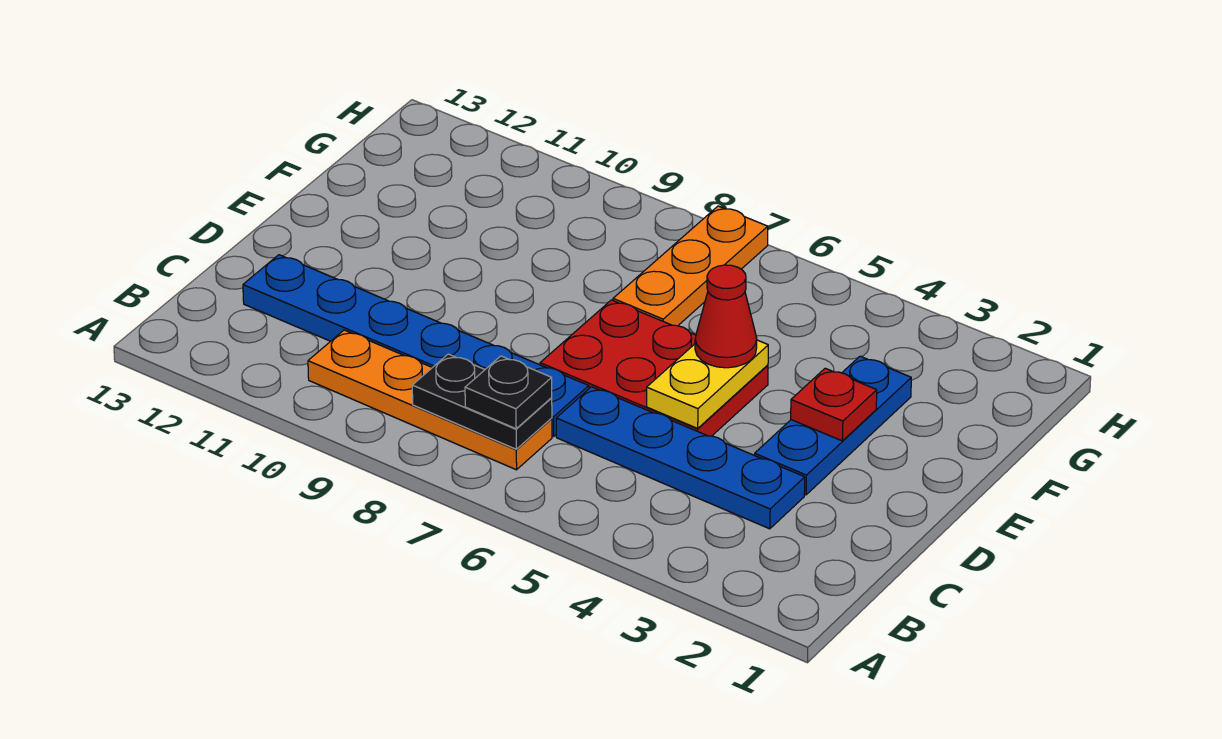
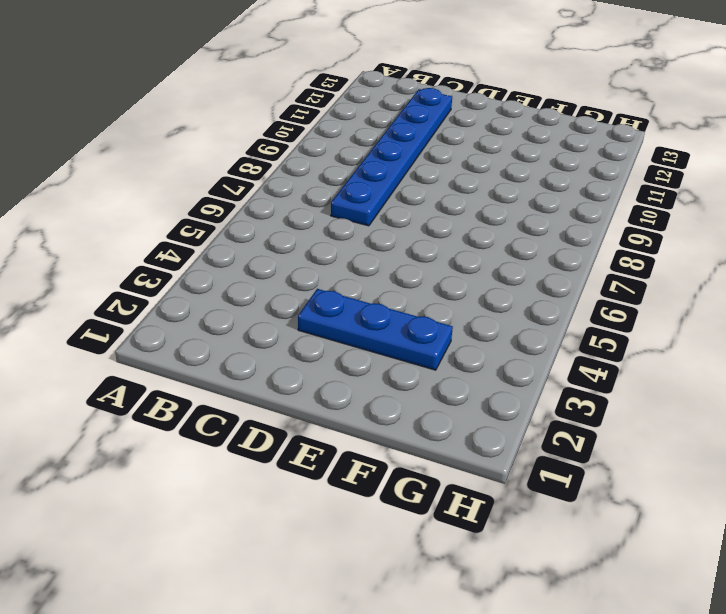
none -> orange plate B7:B10 level 1
none -> blue plate C3:C6 level 1

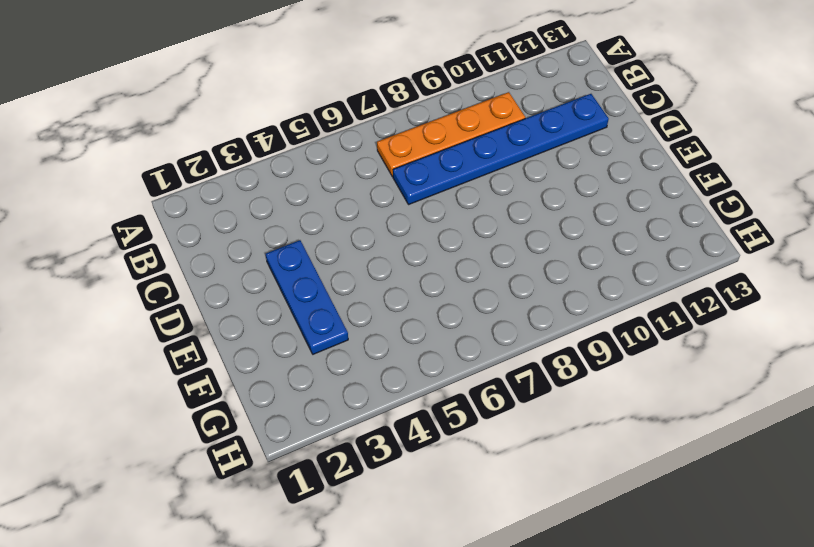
none -> blue plate C3:C6 level 1
none -> red plate D5:E7 level 1

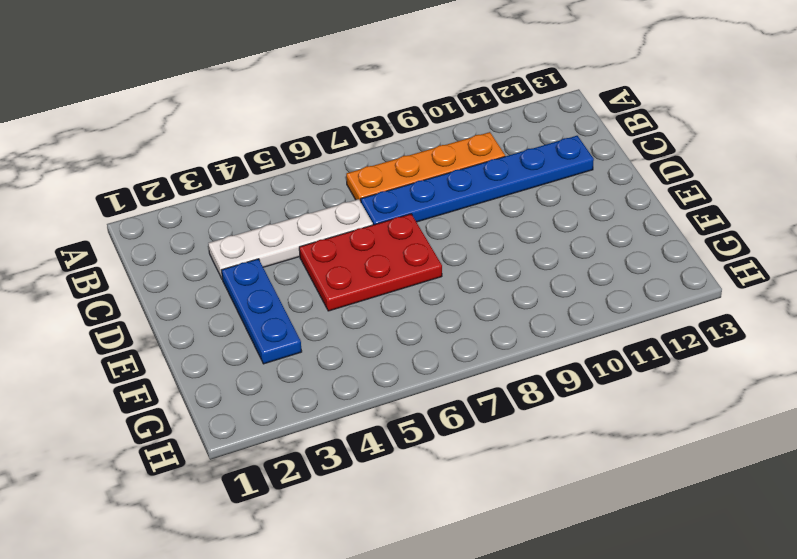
white plate C3:C6 level 1 -> blue plate C3:C6 level 1
none -> orange plate F7:H7 level 1
none -> black plate B7:B8 level 2

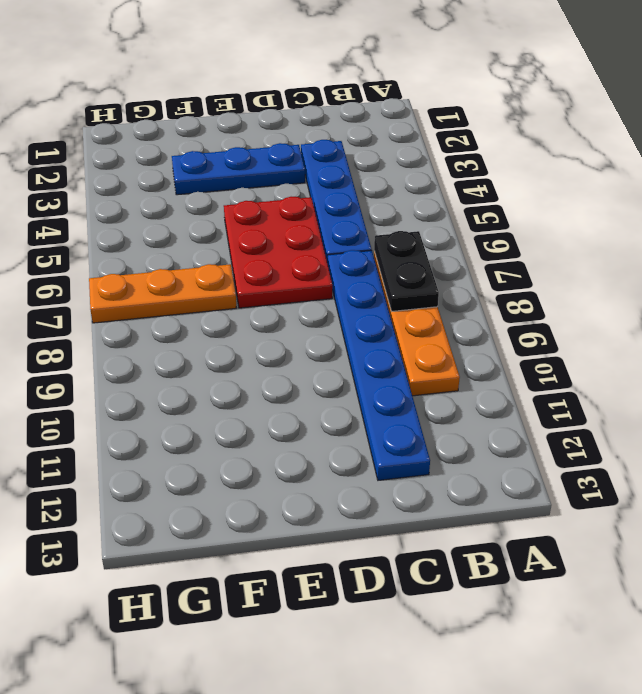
none -> yellow plate D5:E5 level 2
none -> red plate E3 level 2

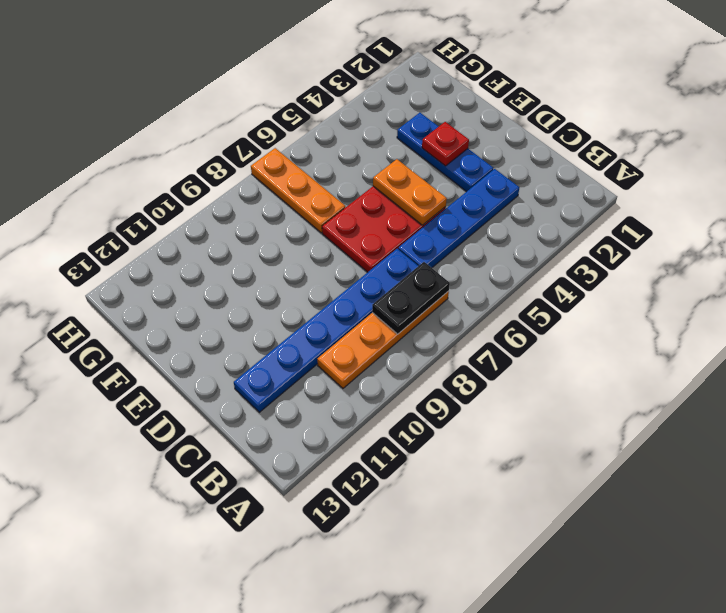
orange plate D5:E5 level 2 -> yellow plate D5:E5 level 2
none -> black plate B7 level 3
none -> red cone E5 level 3

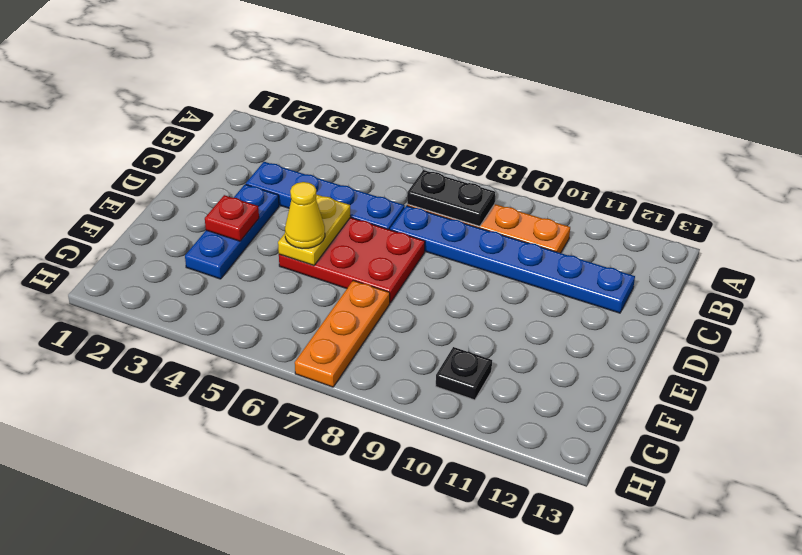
yellow cone E5 level 3 -> red cone E5 level 3
black plate G10 level 1 -> black plate B7 level 3

